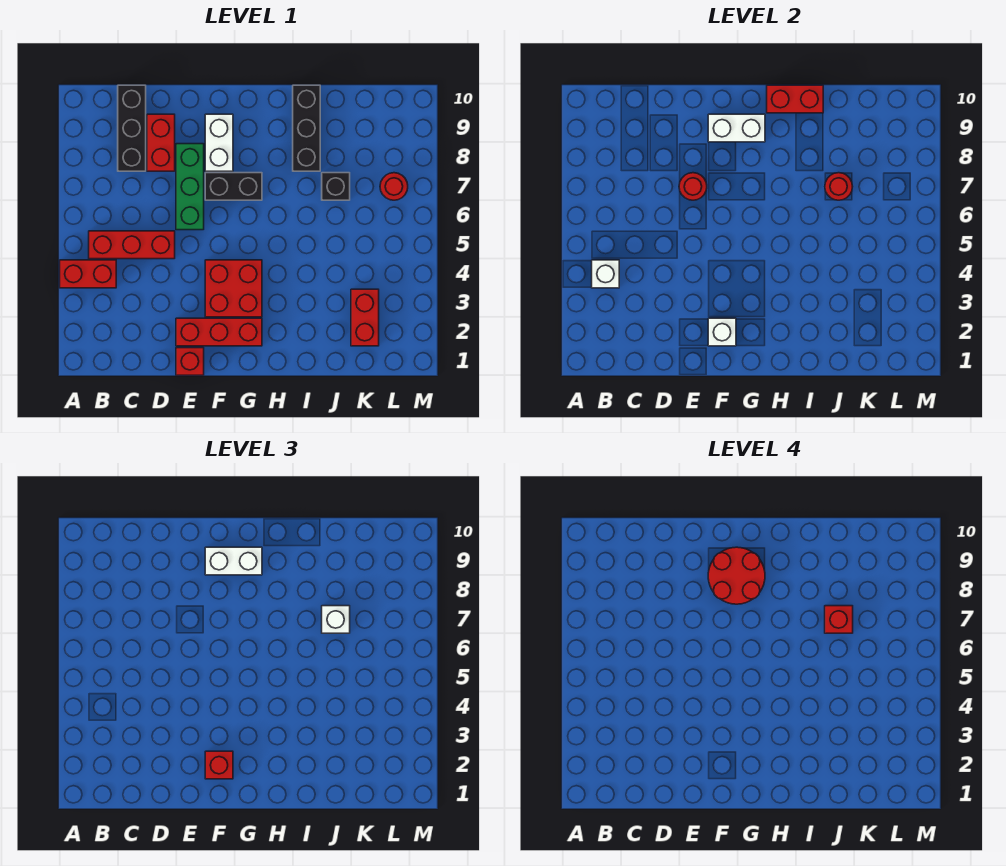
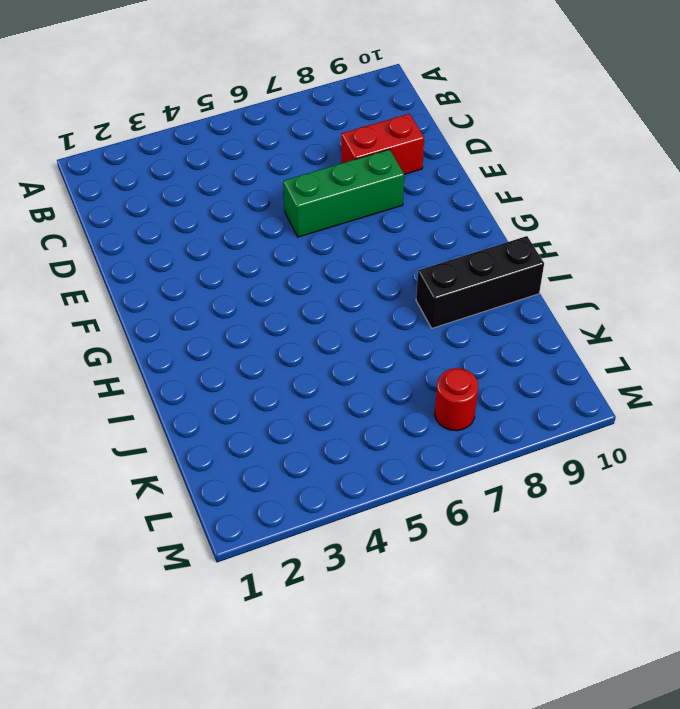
none -> red brick A4:B4 level 1
none -> red brick B5:D5 level 1
none -> black brick C8:C10 level 1

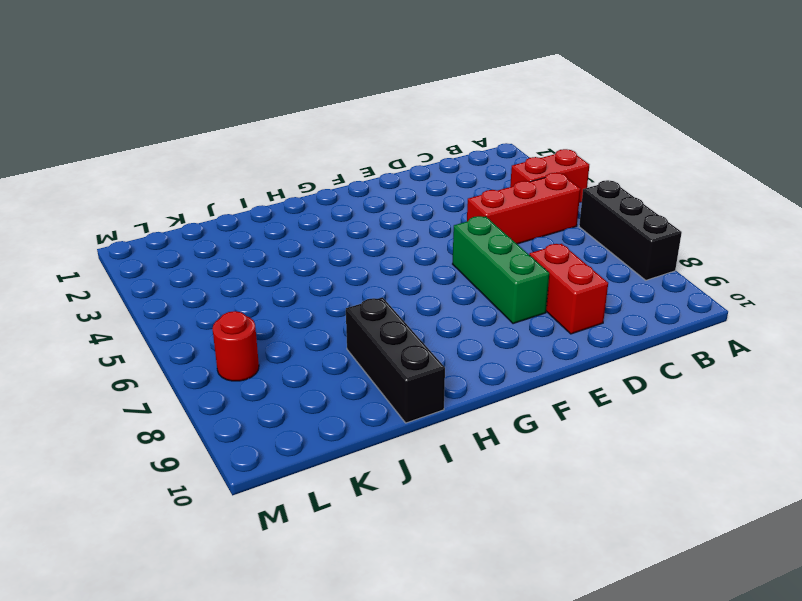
black brick A6:A8 level 1 -> black brick C8:C10 level 1
none -> red brick E1 level 1
none -> red brick E2:G2 level 1
none -> red brick F3:G4 level 1

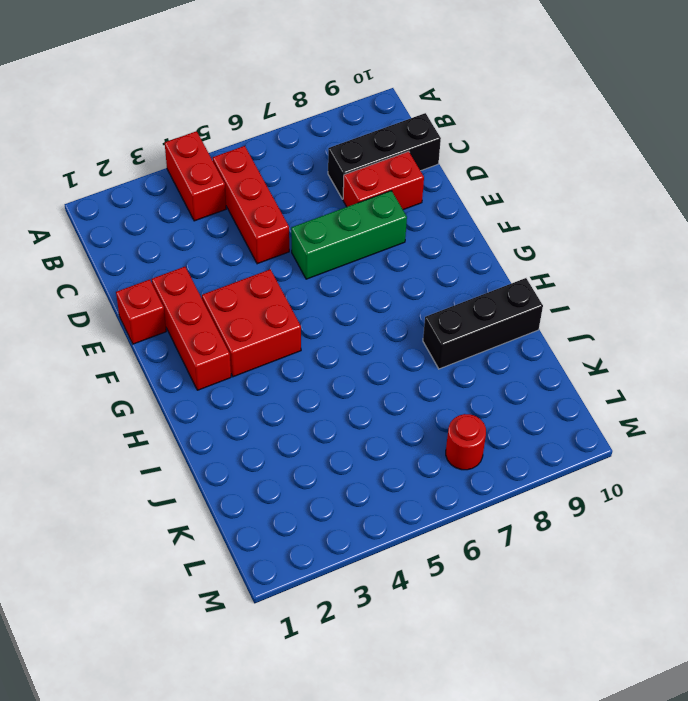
none -> black brick F7:G7 level 1
none -> white brick F8:F9 level 1
none -> black brick J7 level 1

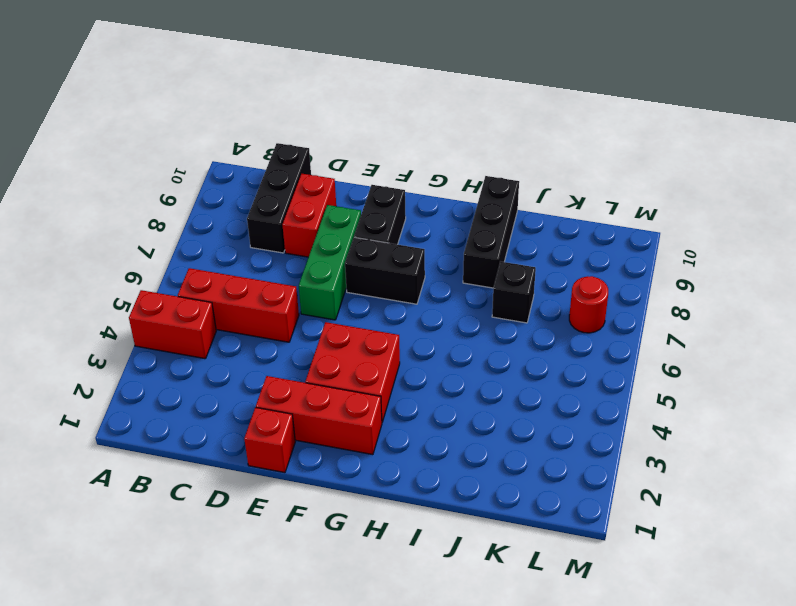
black brick F8:F9 level 1 -> white brick F8:F9 level 1
none -> red brick K2:K3 level 1
none -> white brick B4 level 2
none -> red round brick E7 level 2

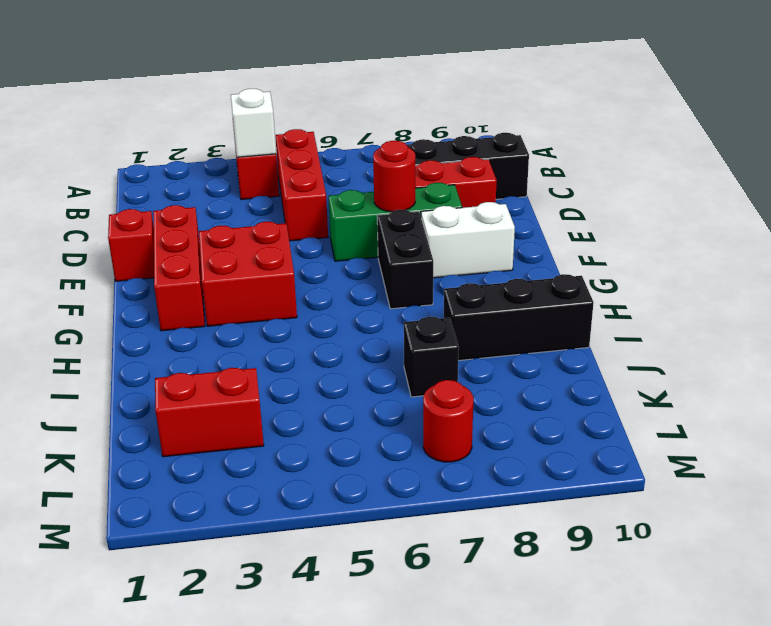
none -> white brick F2 level 2
none -> white brick F9:G9 level 2
none -> red brick H10:I10 level 2

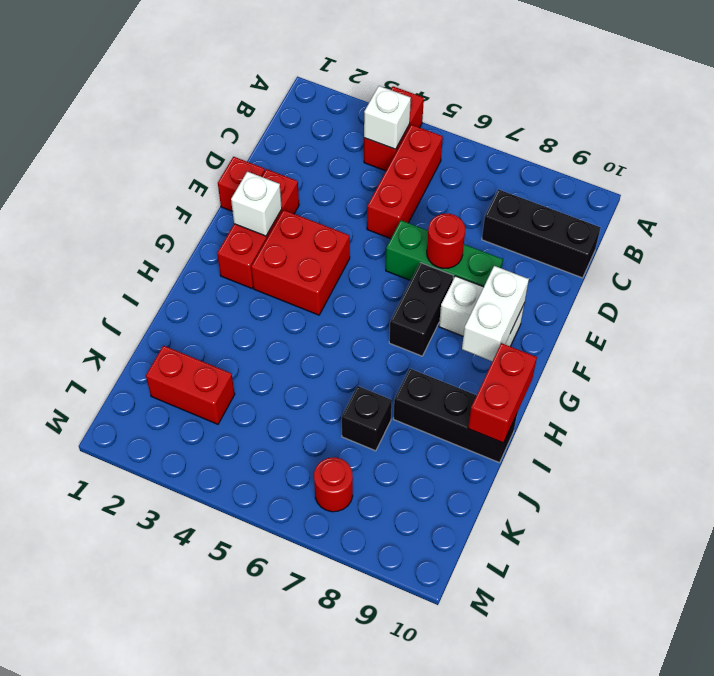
none -> red brick D8:D9 level 1
none -> red round brick J7 level 2
none -> red brick F2 level 3

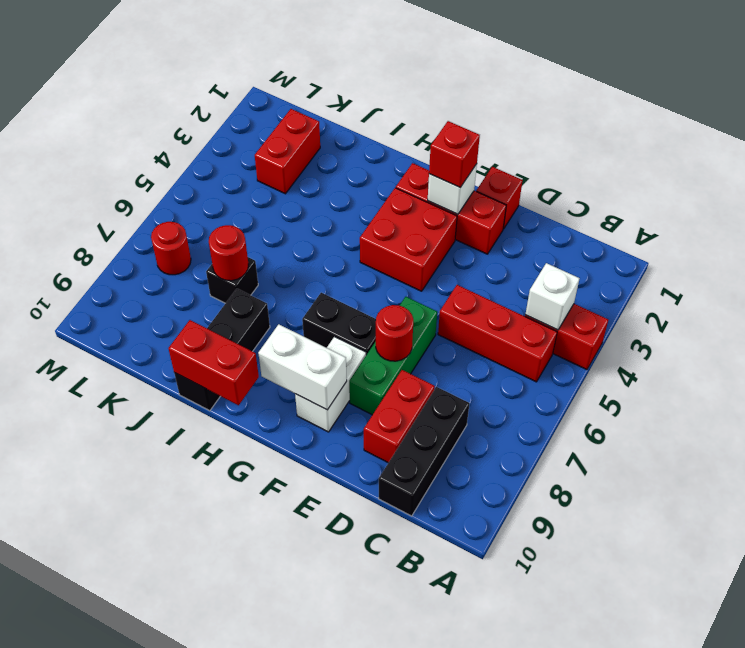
none -> white brick F9:G9 level 3
none -> white brick J7 level 3
none -> red round brick F8:G9 level 4

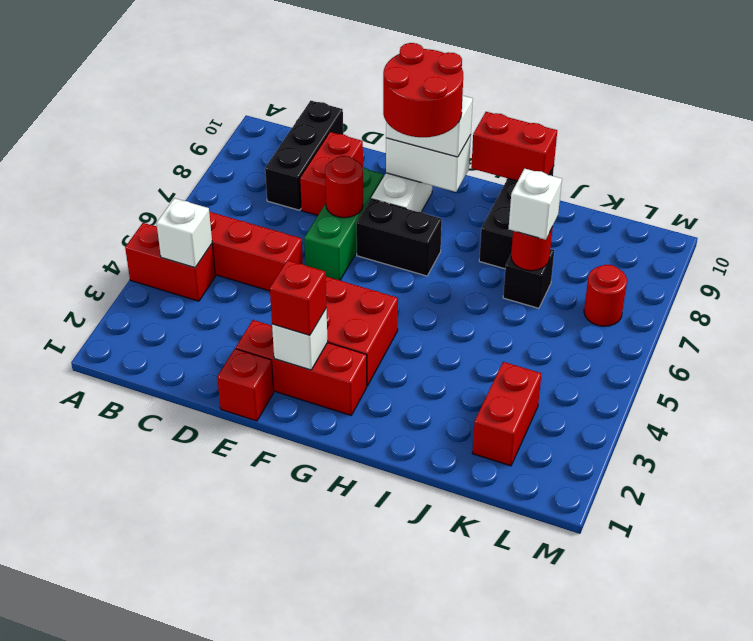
none -> red brick J7 level 4

